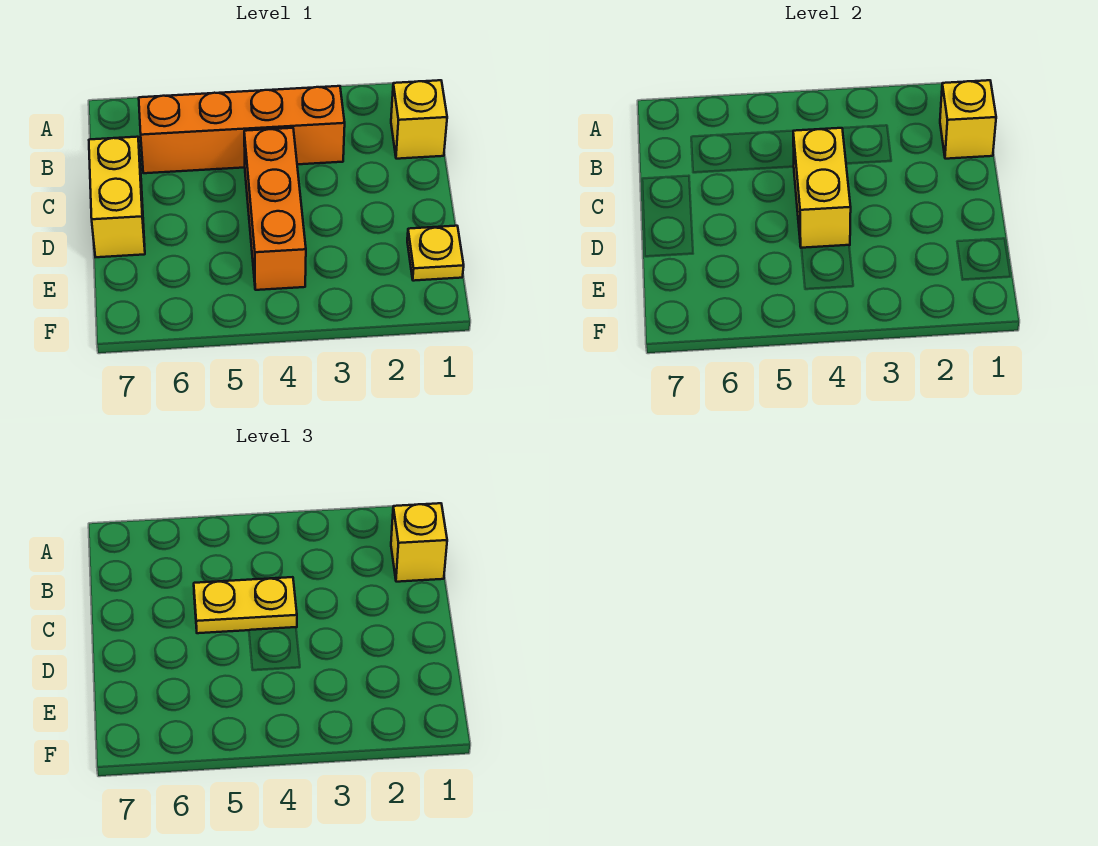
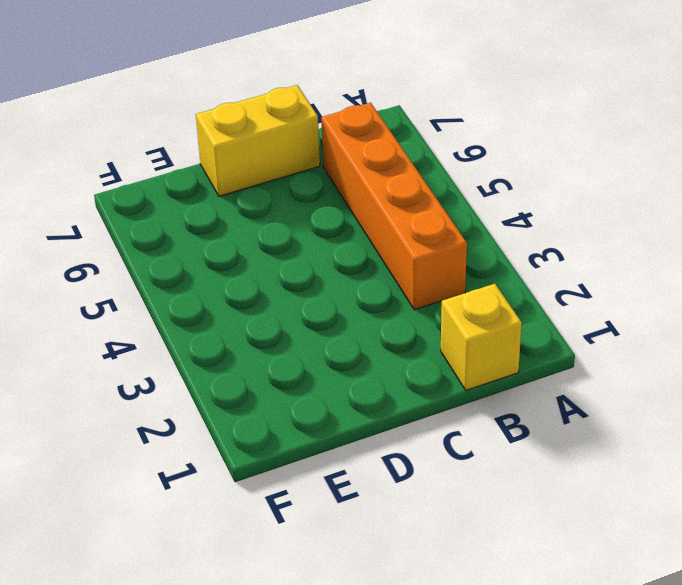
none -> orange brick C4:E4 level 1
none -> yellow plate E1 level 1

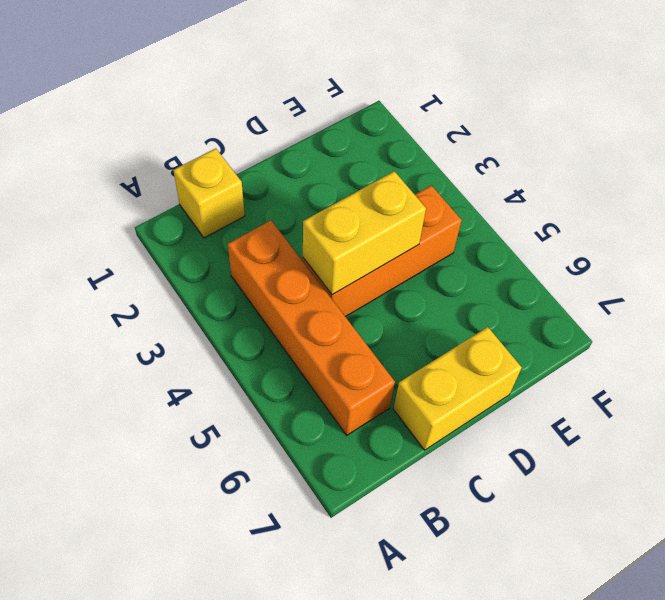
none -> yellow plate E1 level 1
none -> yellow brick B1 level 2

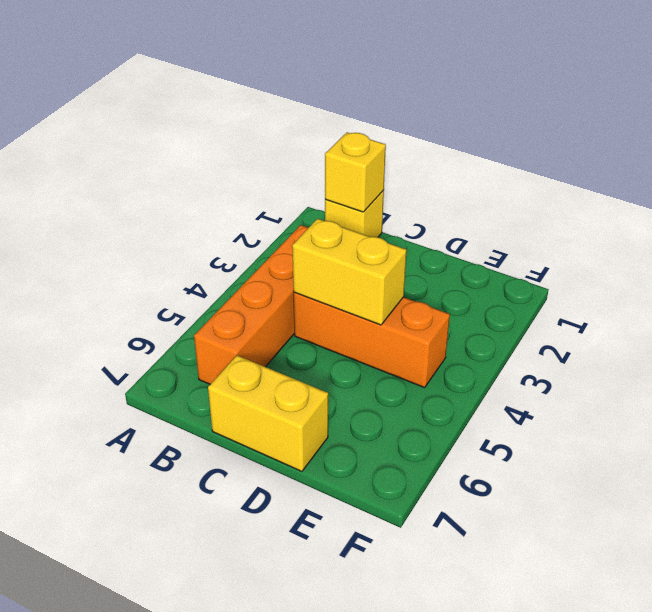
none -> yellow plate E1 level 1
none -> yellow brick B1 level 3

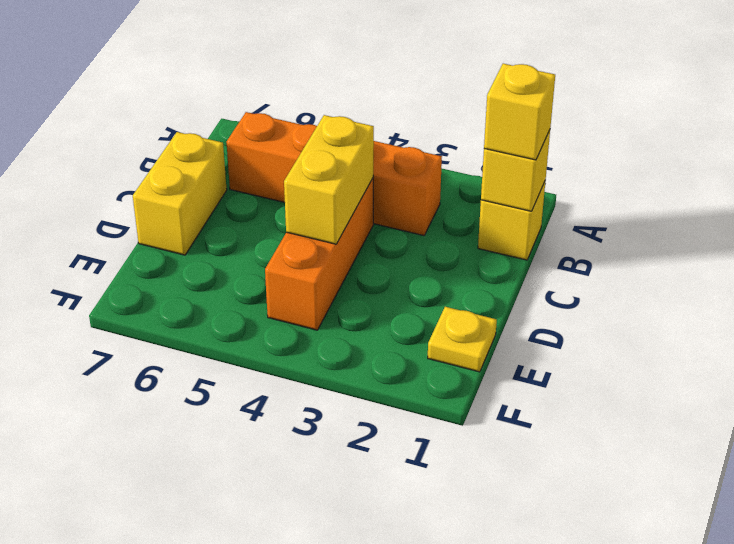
none -> yellow plate C4:C5 level 3

